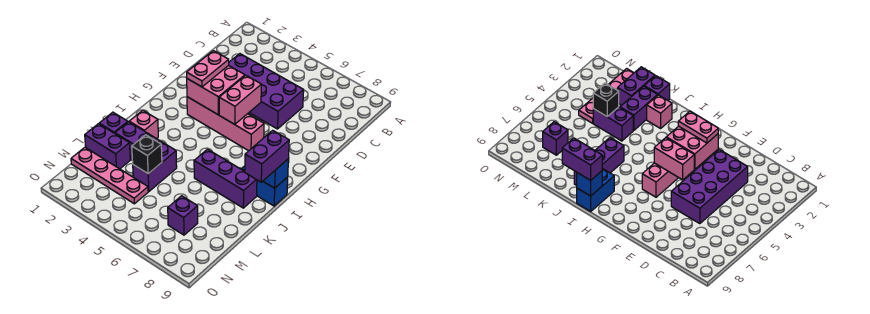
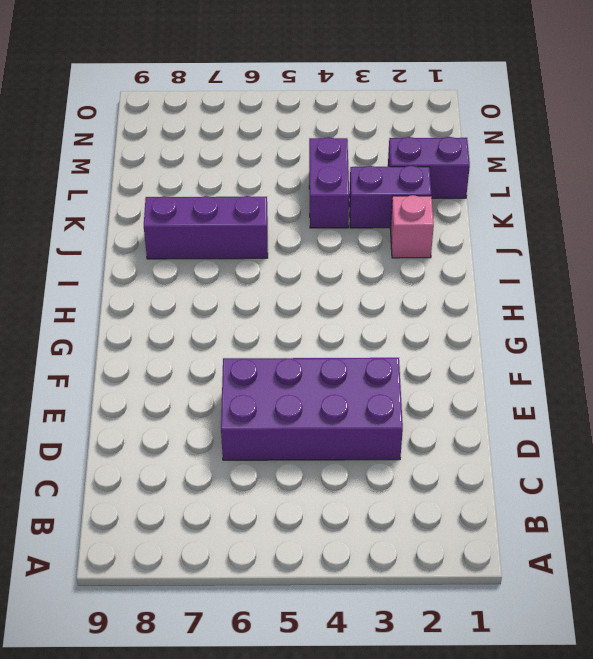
none -> pink brick G3:G6 level 1
none -> blue brick I8:I9 level 1
none -> purple brick K1 level 1

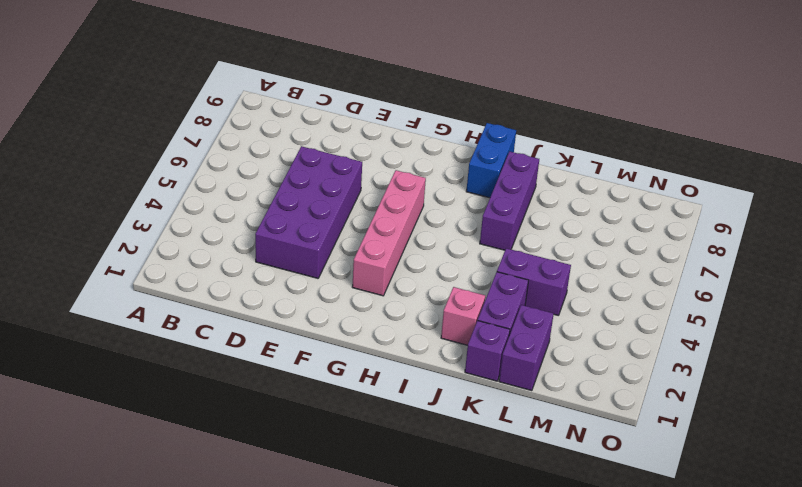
none -> pink plate M1:M4 level 1
none -> purple brick M7 level 1
none -> pink brick F3:G4 level 2

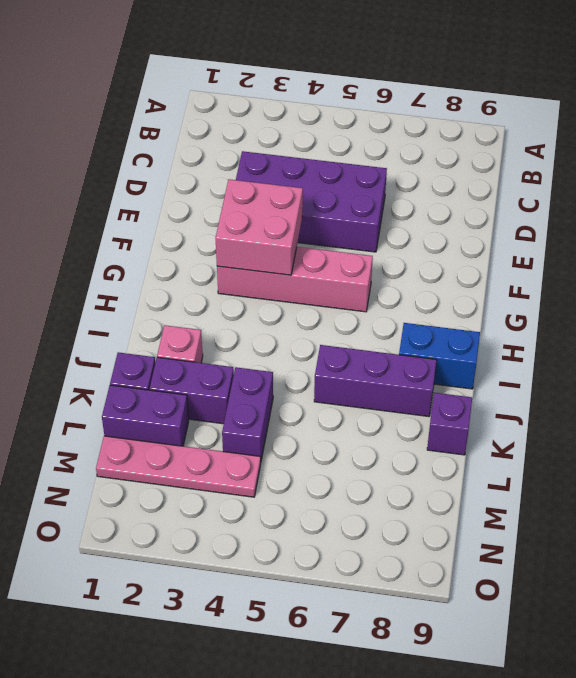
purple brick K9 level 1 -> purple brick M7 level 1
none -> pink brick F5:G5 level 2
none -> blue brick I9 level 2
none -> black brick L4 level 2

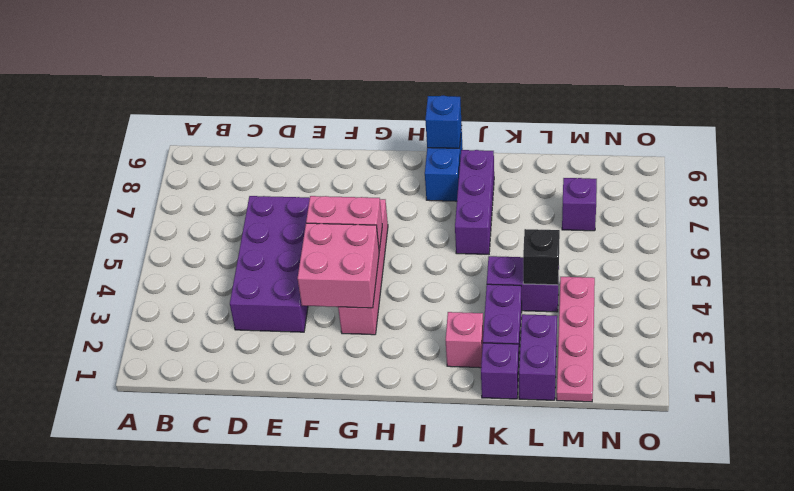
none -> pink plate F3:G3 level 3
none -> purple brick I9:J9 level 3

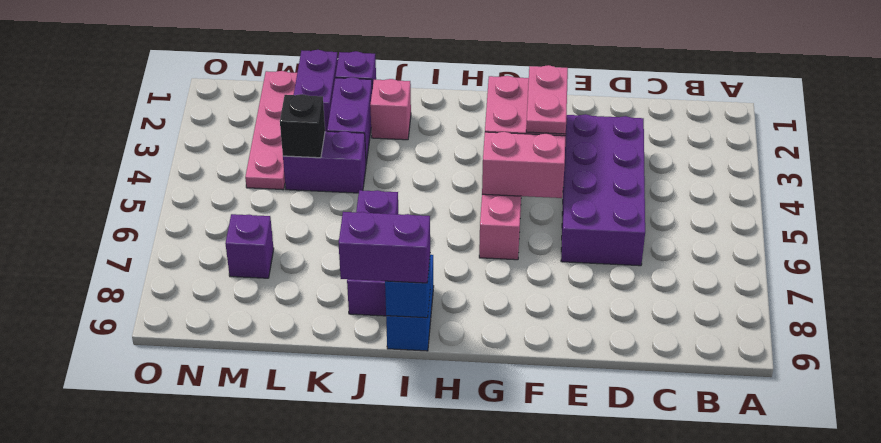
pink plate F3:F4 level 3 -> pink plate F3:G3 level 3

